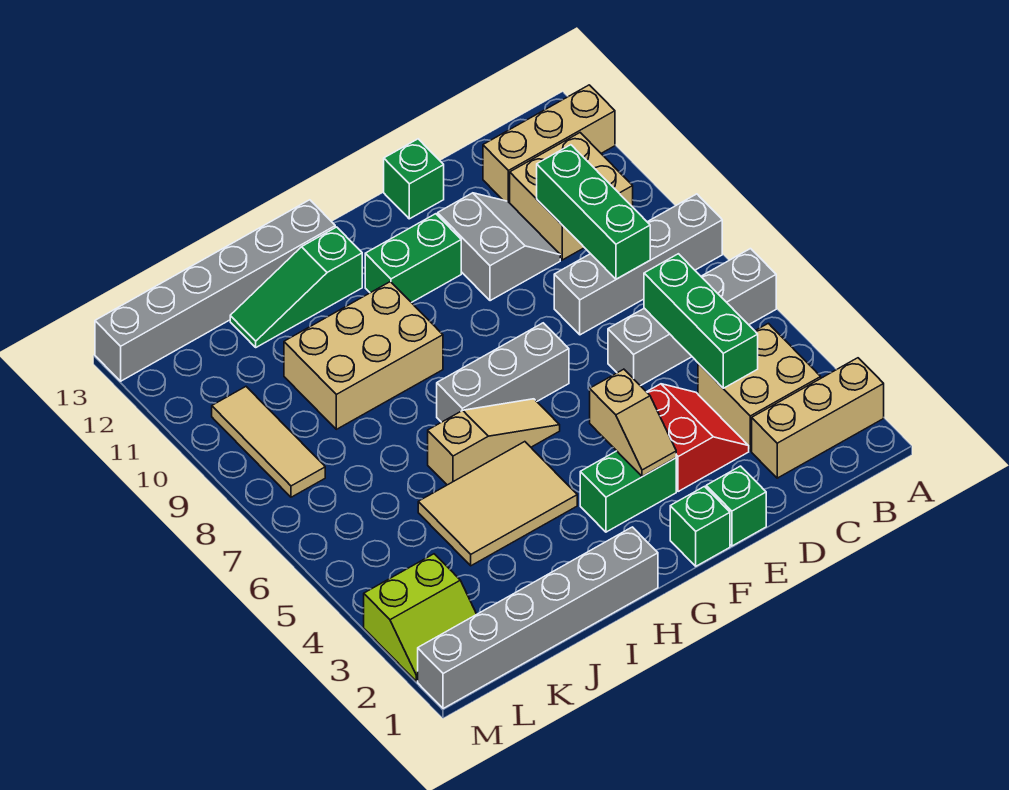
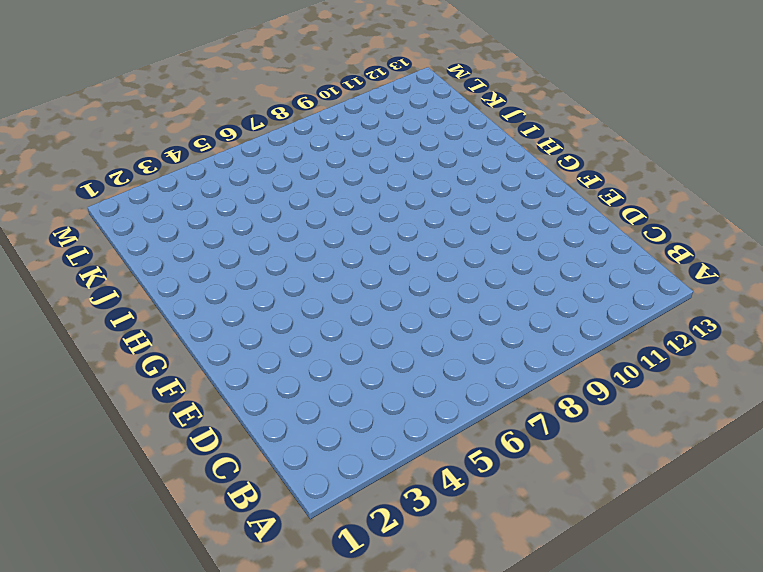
none -> tan brick A2:C2 level 1
none -> grey brick A6:D6 level 1
none -> grey brick A8:D8 level 1

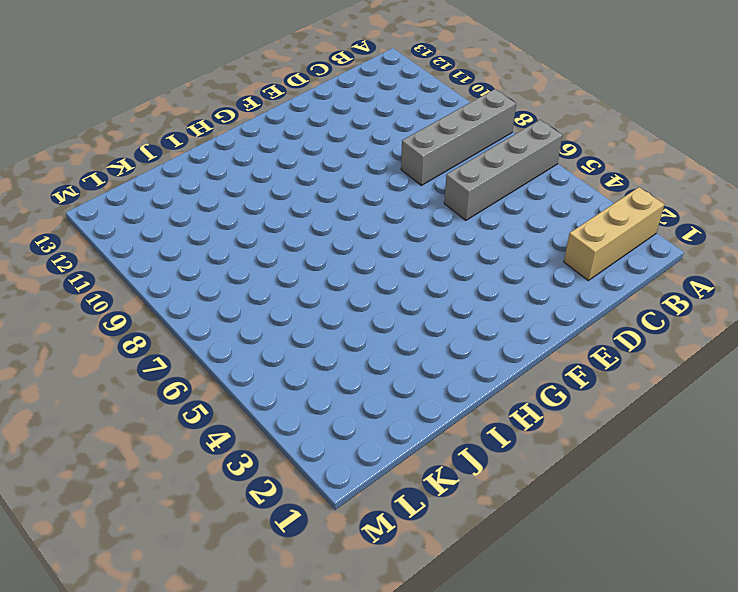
none -> tan brick A12:C12 level 1
none -> tan brick B3:C4 level 1
none -> tan brick B10:C11 level 1

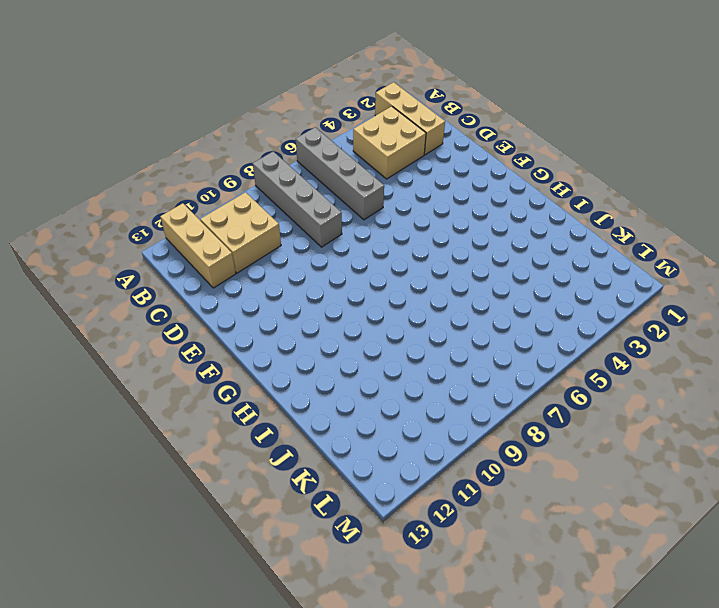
none -> red slope D3:E4 level 1 top E
none -> grey slope D10:E11 level 1 top E
none -> green brick E1 level 1

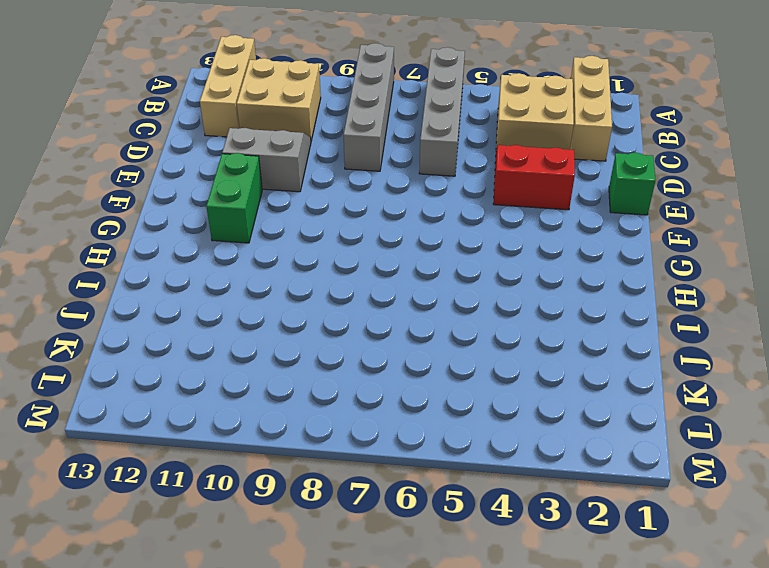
none -> green brick E13 level 1
none -> green brick F1 level 1
none -> green brick F3:G3 level 1

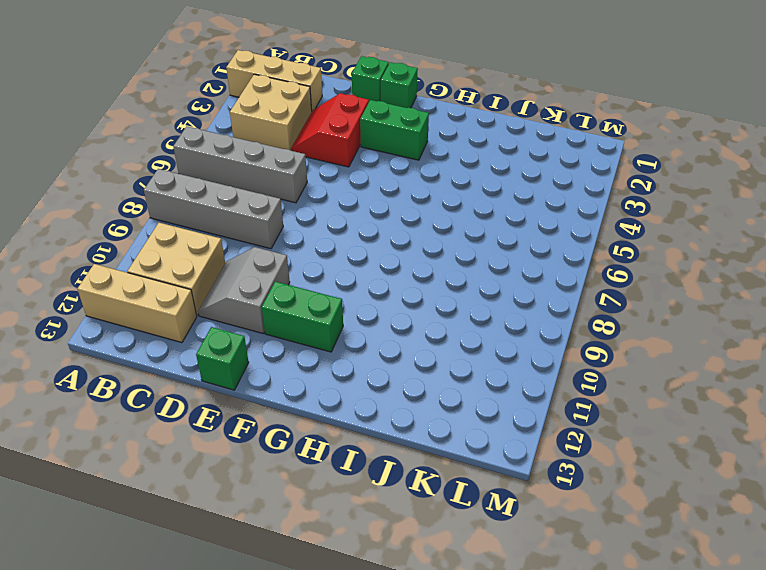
none -> grey brick F7:H7 level 1
none -> tan slope G6:I6 level 1 top I
none -> grey brick H1:M1 level 1

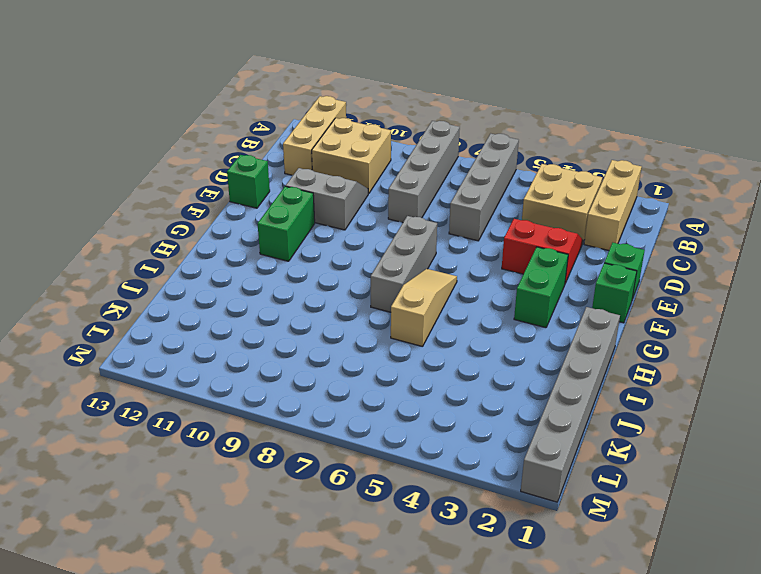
none -> tan tile H4:J5 level 1
none -> tan brick H9:J10 level 1
none -> green slope H12:J12 level 1 top H

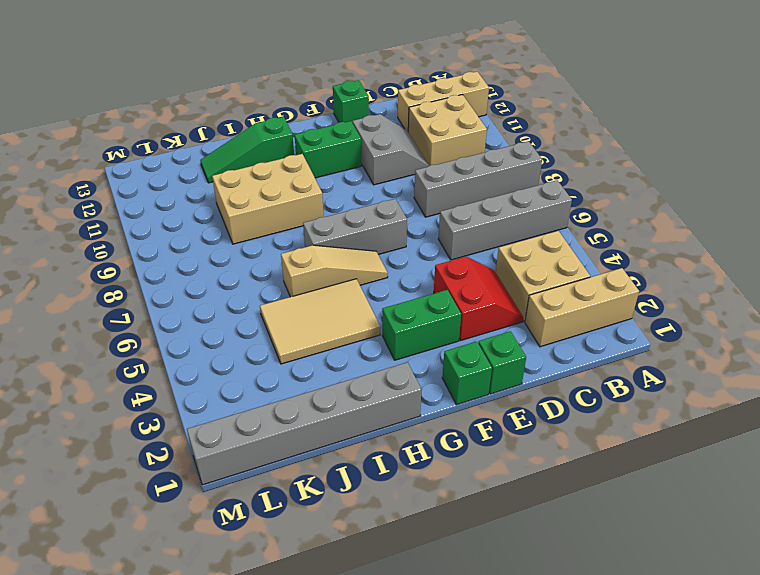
none -> grey brick H13:M13 level 1
none -> lime slope L2:M3 level 1 top 3
none -> tan tile L8:L10 level 1

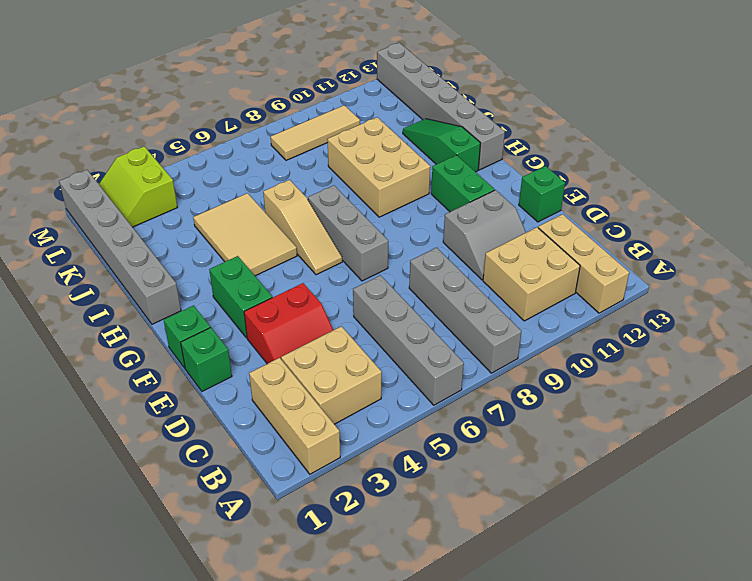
none -> green brick C4:C6 level 2
none -> green brick C8:C10 level 2
none -> tan slope F3:F4 level 2 top 4

